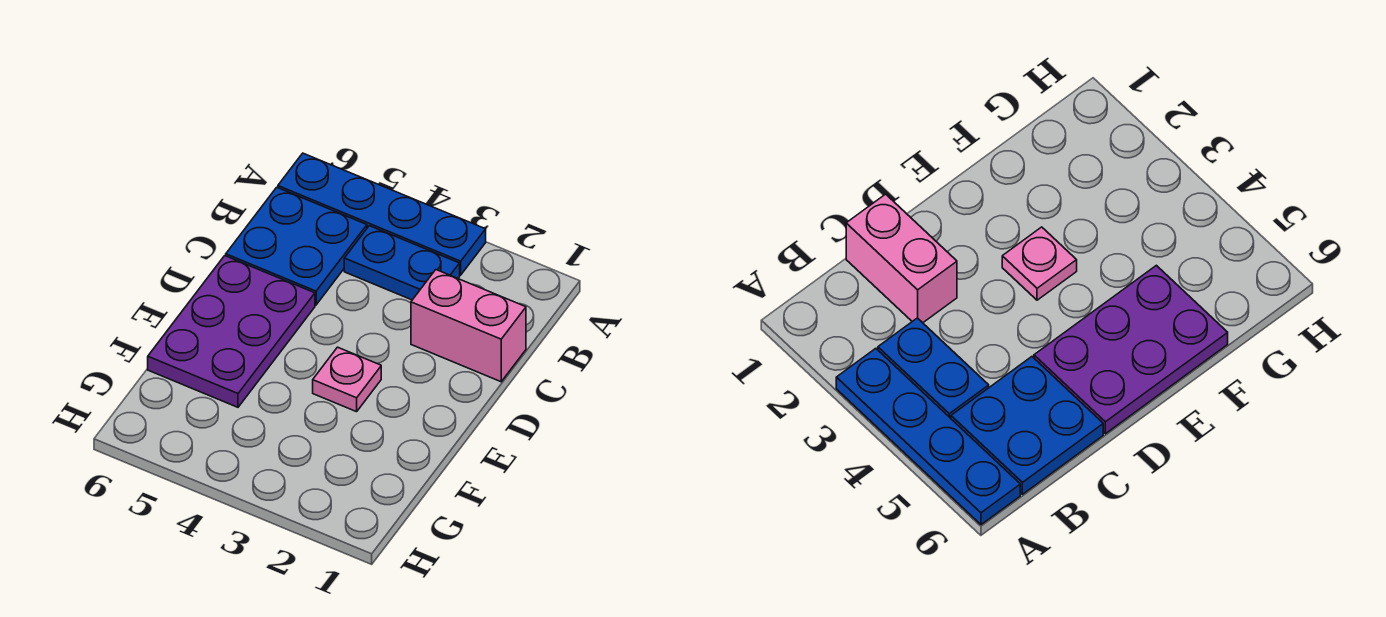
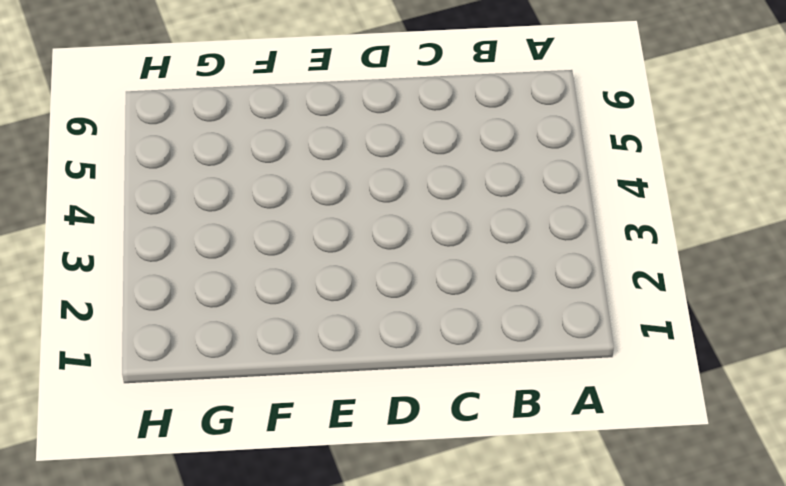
none -> blue plate A3:A6 level 1
none -> blue plate B3:B4 level 1

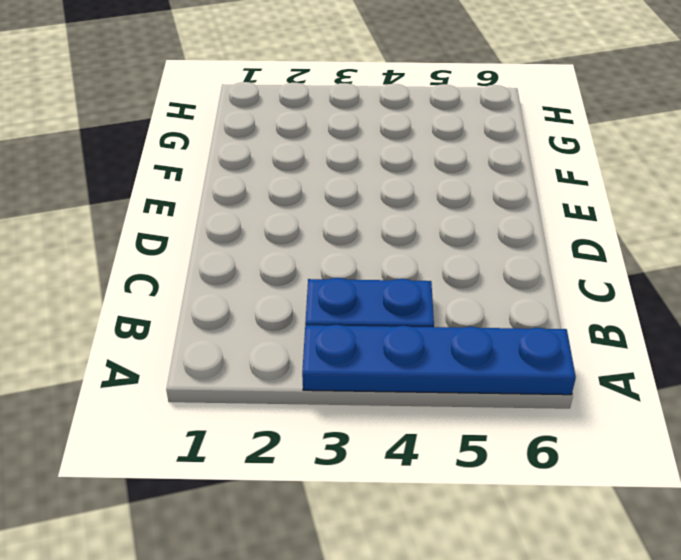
none -> blue plate B5:C6 level 1
none -> pink brick C1:C2 level 1

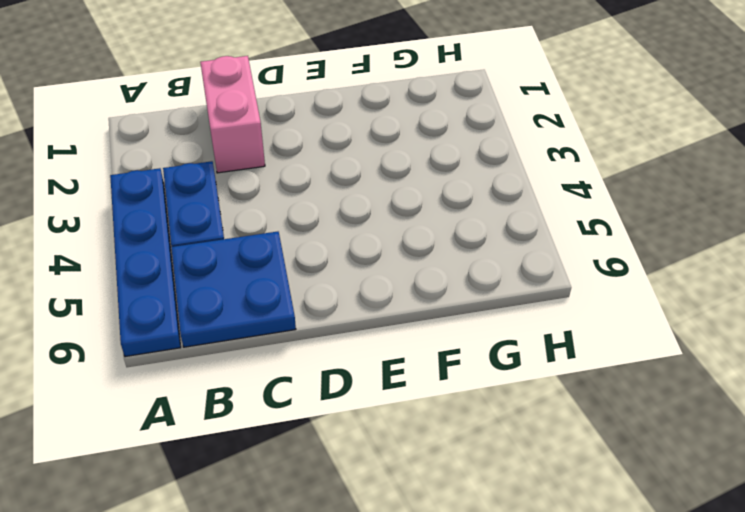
none -> purple plate D5:F6 level 1
none -> pink plate E3 level 1

